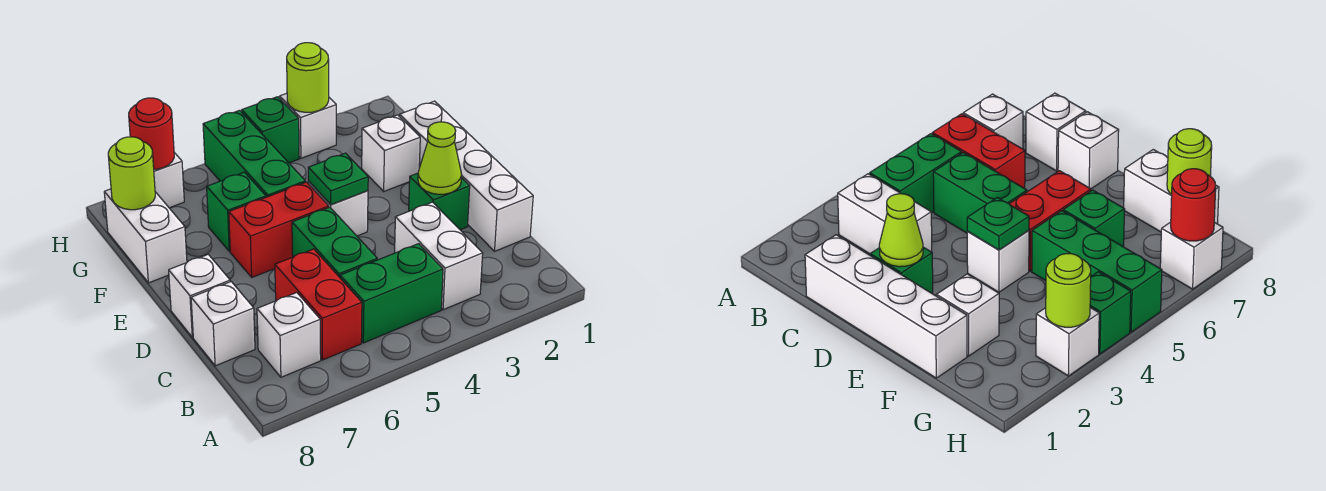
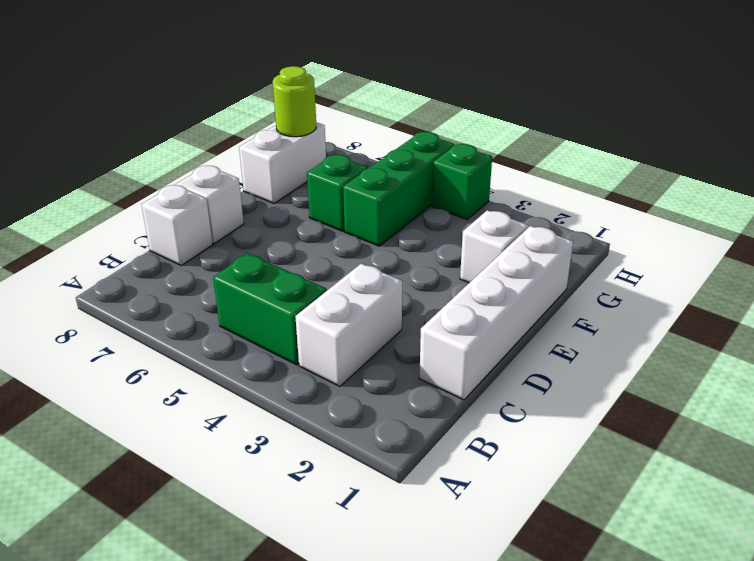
none -> red brick B6:C6 level 1
none -> white brick B7 level 1
none -> green brick C5:D5 level 1

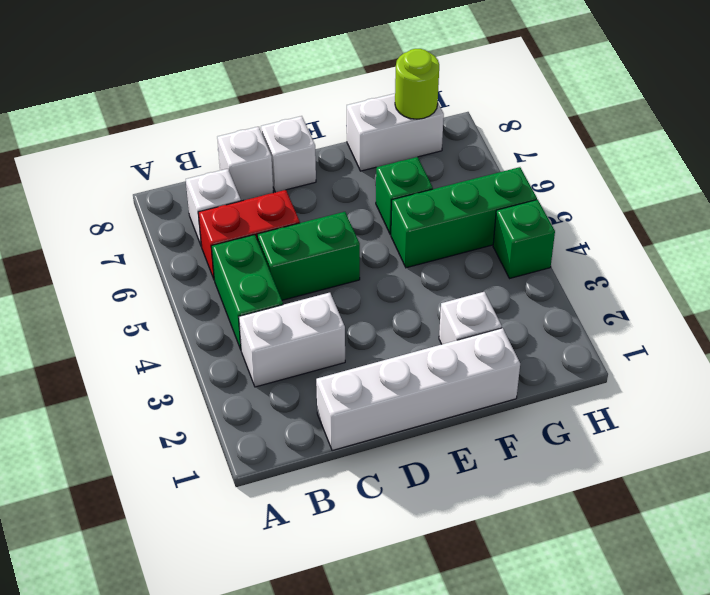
none -> green brick D2 level 1
none -> white brick E4 level 1
none -> red brick E5:E6 level 1

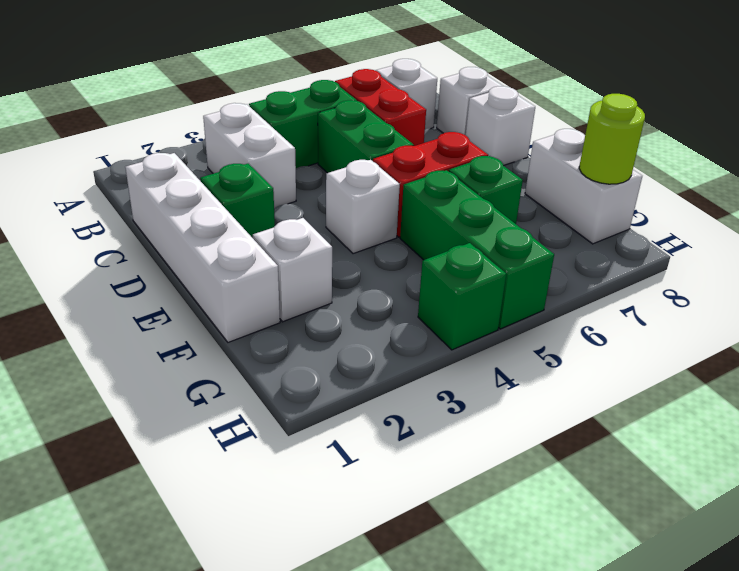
none -> white brick H3 level 1
none -> white brick H7 level 1
none -> lime cone D2 level 2

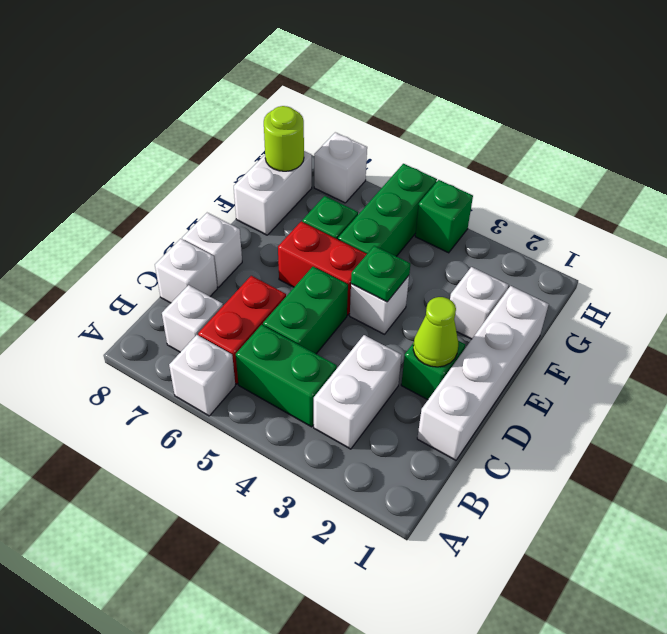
white brick A6 level 1 -> white brick H3 level 1
none -> lime round brick H3 level 2
none -> red round brick H7 level 2

